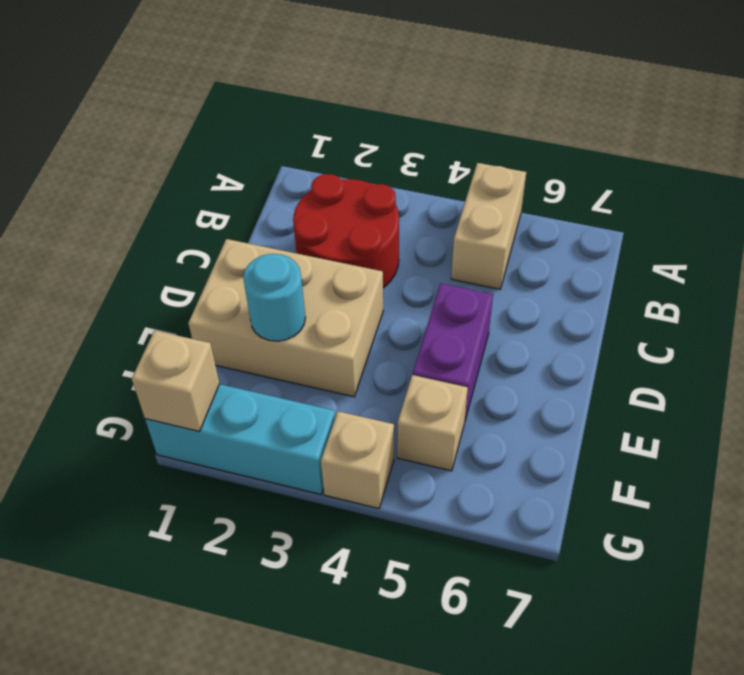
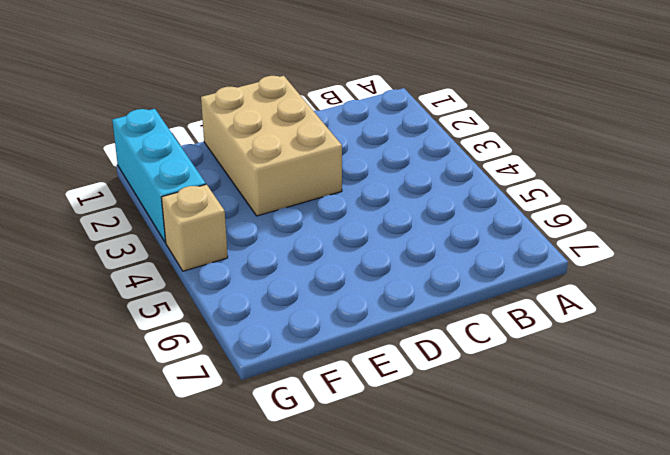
none -> tan brick A5:B5 level 1
none -> red round brick B2:C3 level 1

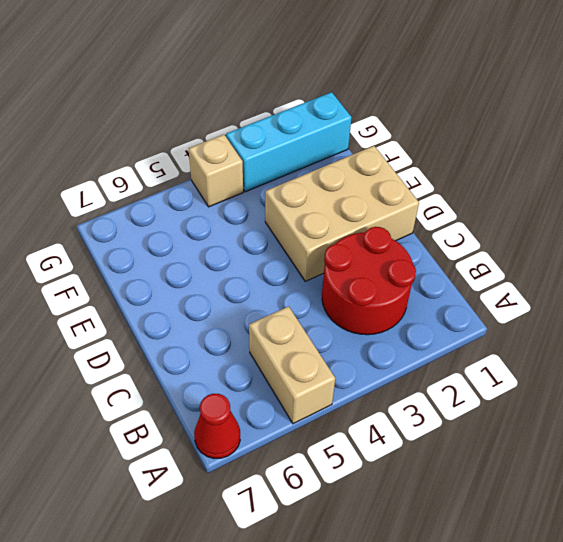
red cone A7 level 1 -> none
none -> purple brick D5:E5 level 1
none -> tan brick F5 level 1

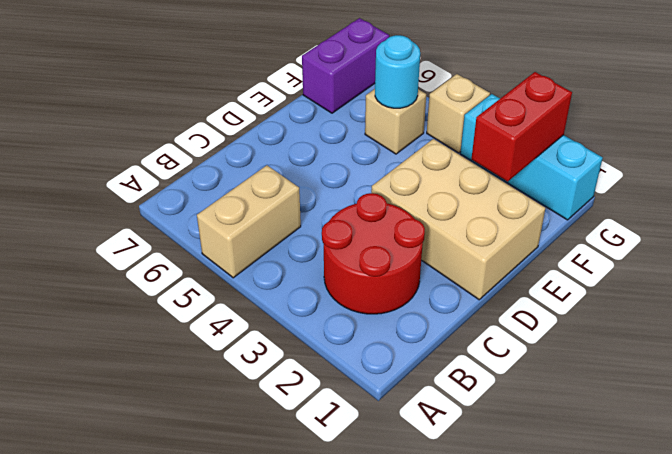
red brick F2:G2 level 2 -> none
cyan round brick F5 level 2 -> cyan round brick E2 level 2
purple brick F7:G7 level 1 -> purple brick D5:E5 level 1
none -> tan brick G1 level 2

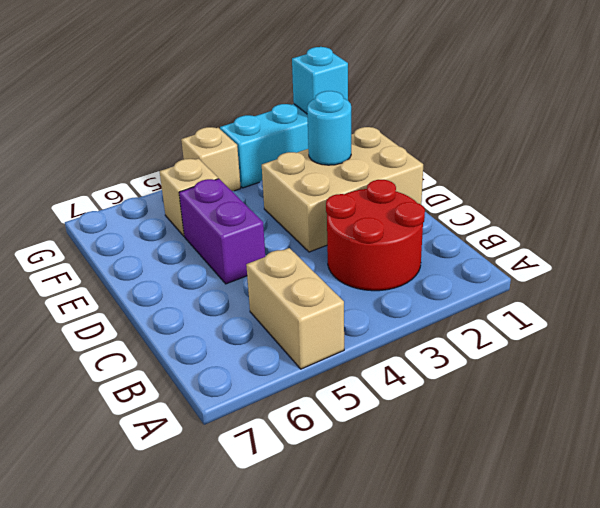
cyan brick G1 level 2 -> tan brick G1 level 2

